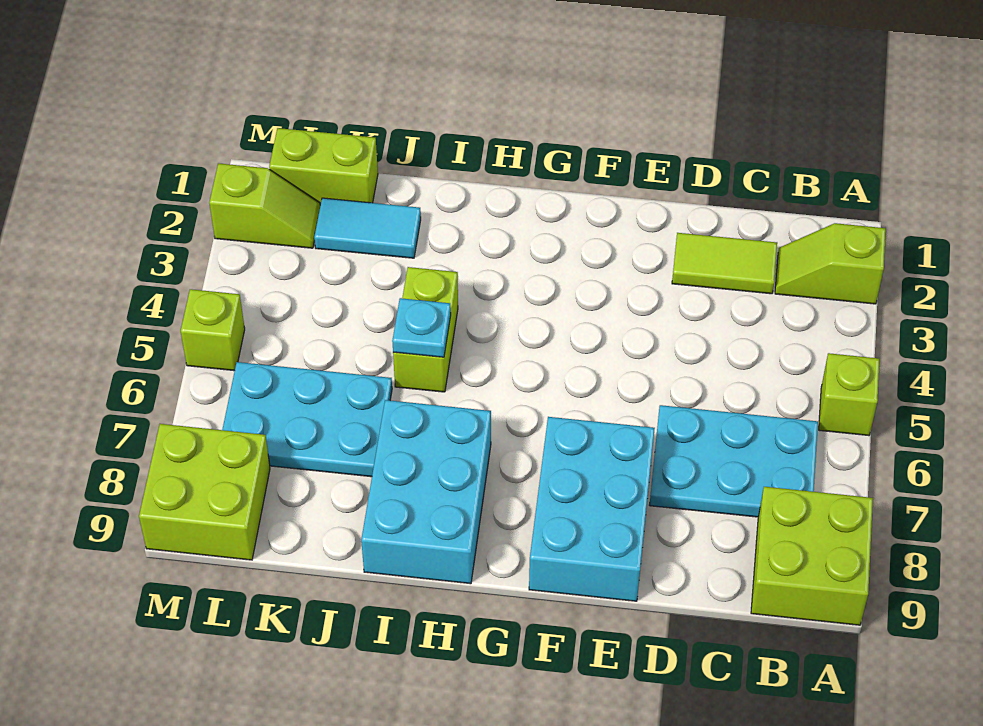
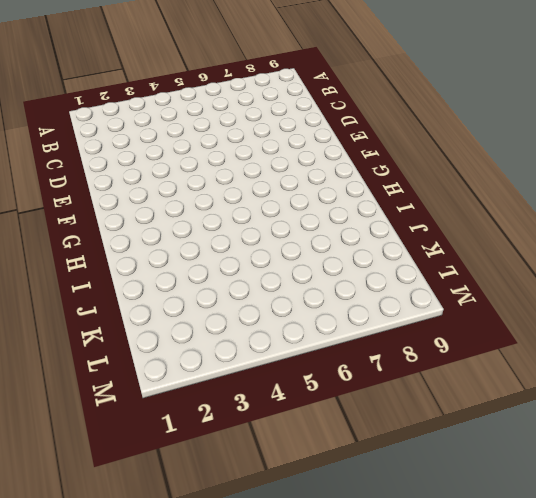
none -> lime slope A2:B2 level 1 top A
none -> lime brick A5 level 1
none -> lime brick A8:B9 level 1

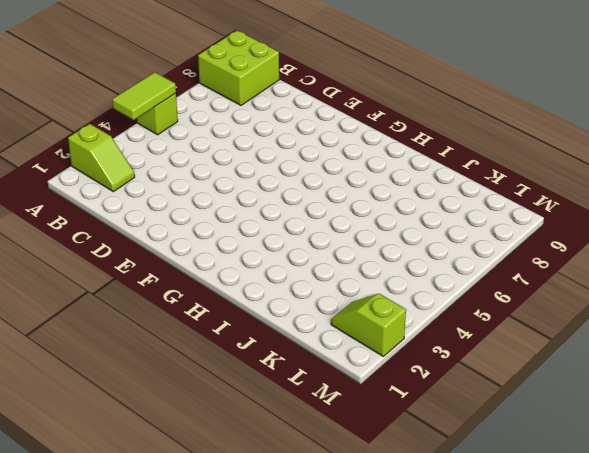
lime tile A4:A5 level 2 -> lime tile C2:D2 level 1
none -> cyan plate B6:D7 level 1
none -> cyan brick E7:F9 level 1
none -> cyan brick H7:I9 level 1

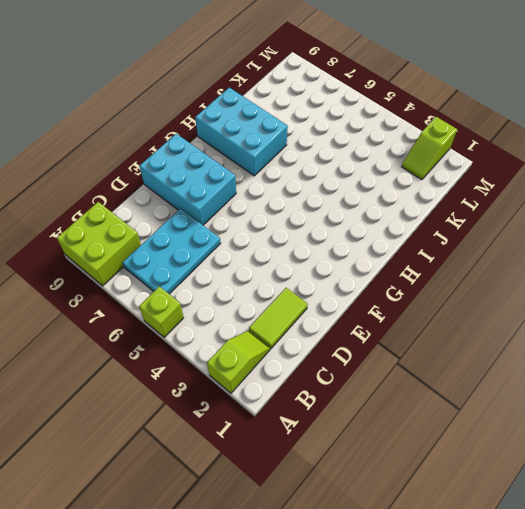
none -> lime brick I4:I5 level 1
none -> cyan tile J2:K2 level 1
none -> cyan plate J6:L7 level 1

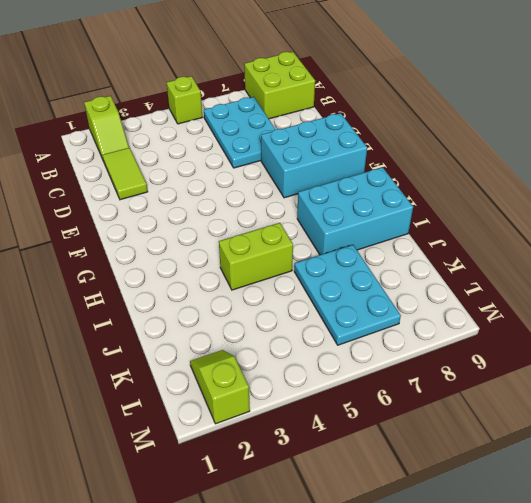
none -> cyan tile J2:K2 level 1
none -> lime brick K1:L1 level 1
none -> lime brick L8:M9 level 1

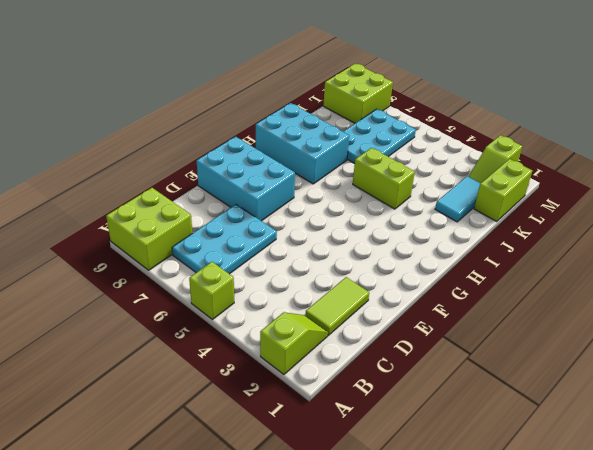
none -> lime brick M5 level 1
none -> cyan plate I5 level 2

